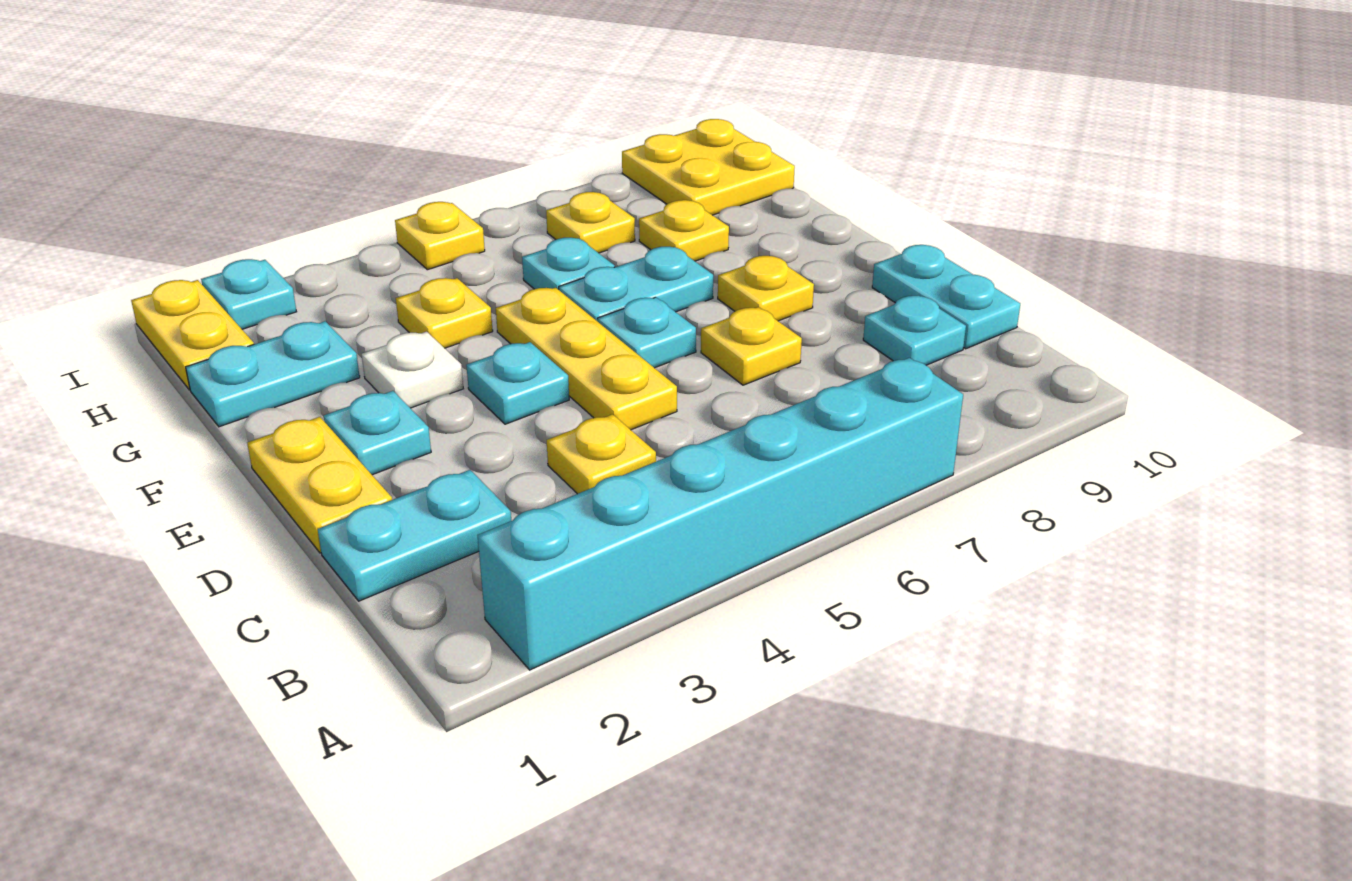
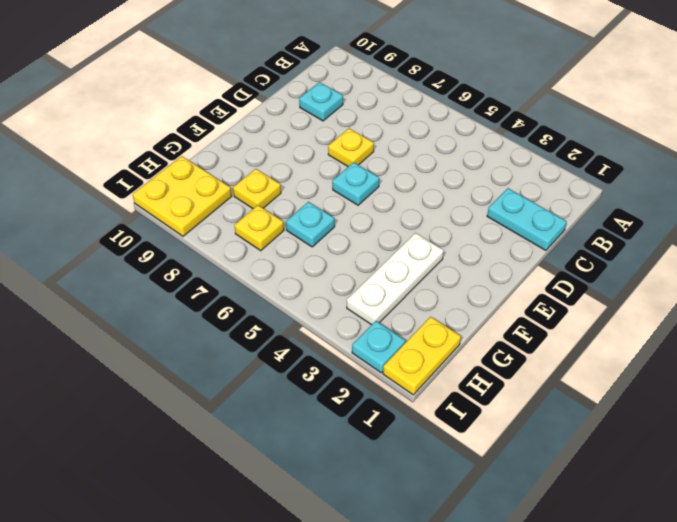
white plate F3:H3 level 1 -> white plate F3 level 1
none -> cyan brick A2:A7 level 1
none -> yellow plate C4 level 1
none -> cyan plate C10:D10 level 1

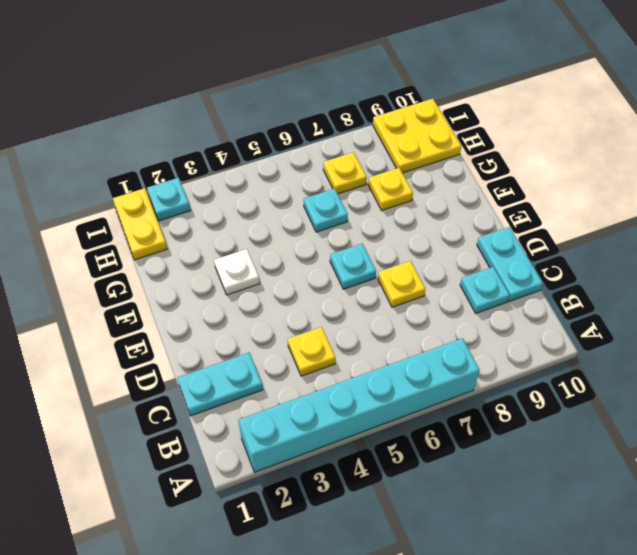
none -> yellow plate D1:E1 level 1
none -> yellow plate D5:F5 level 1
none -> cyan plate E2 level 1

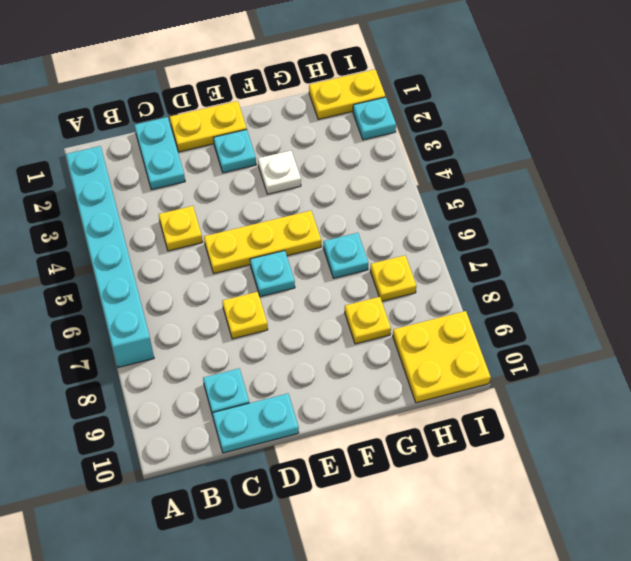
none -> cyan plate E4 level 1
none -> yellow plate E8 level 1
none -> cyan plate F6:F7 level 1

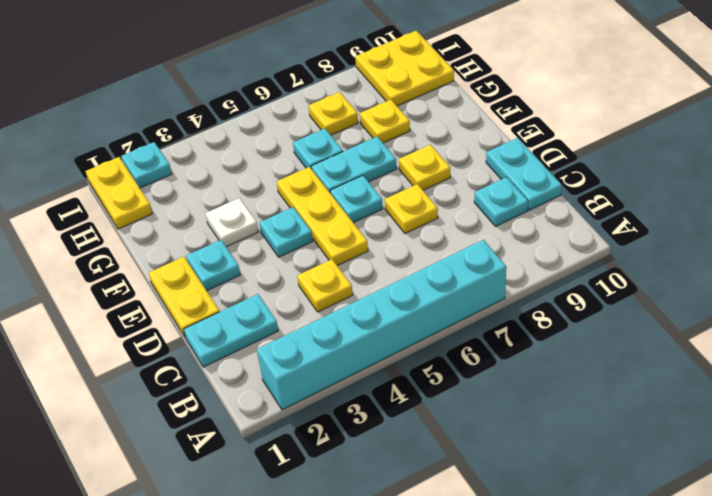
none -> cyan plate G1:G2 level 1
none -> yellow plate G4 level 1
none -> yellow plate I5 level 1

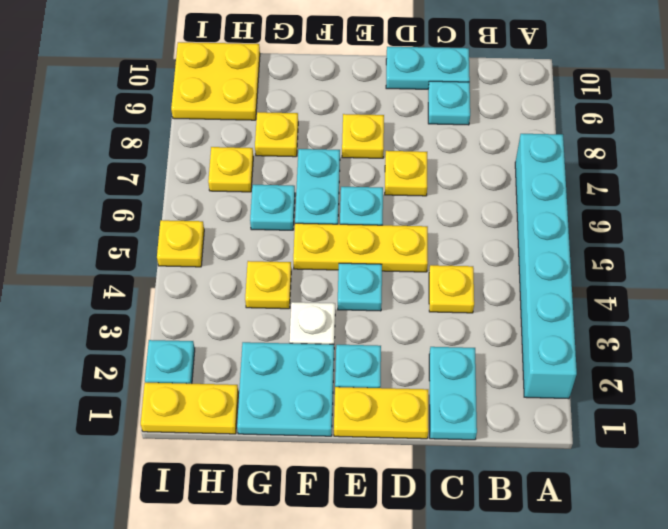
cyan plate F1:G2 level 1 -> cyan plate G1:G2 level 1

